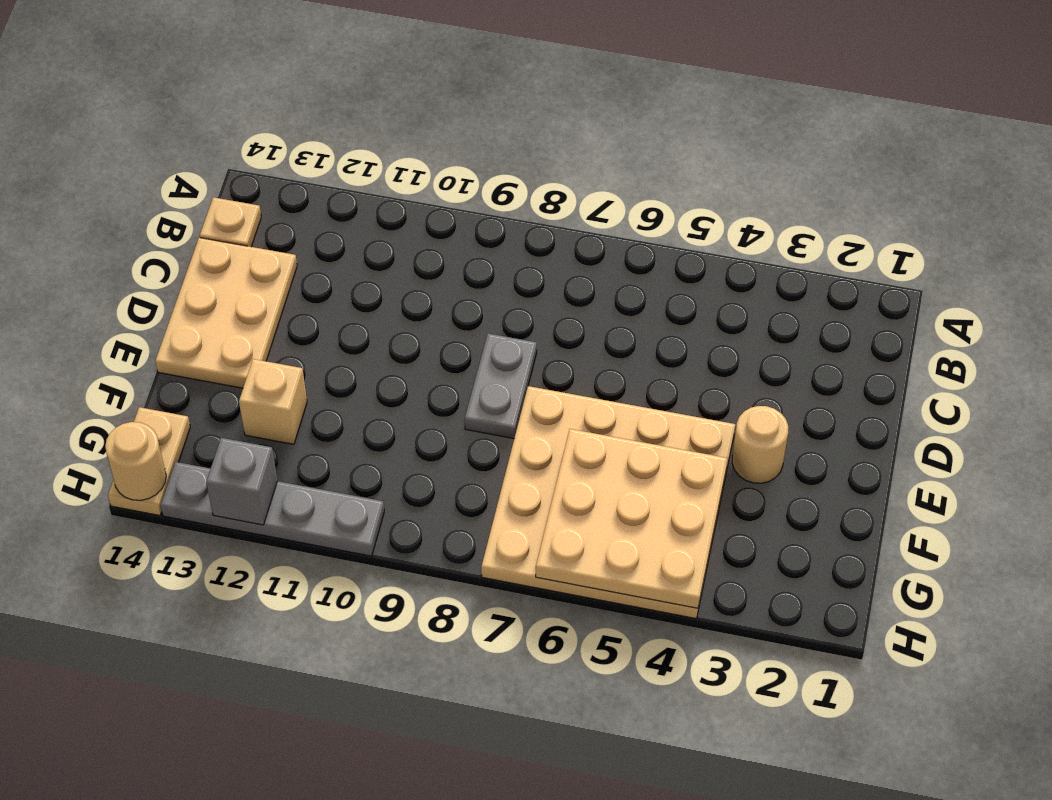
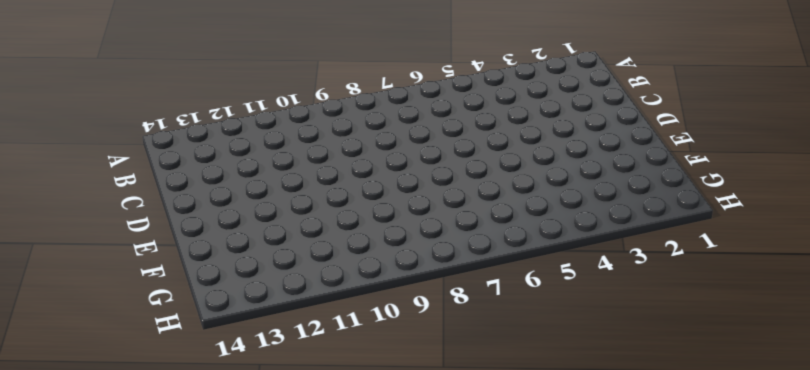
none -> tan plate B14 level 1
none -> tan plate C13:E14 level 1

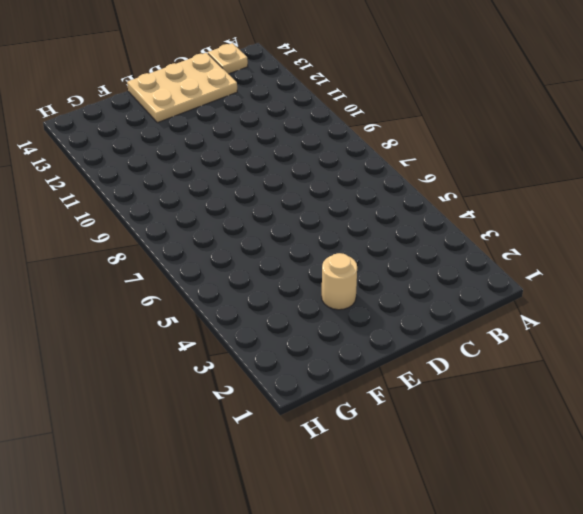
none -> grey plate D8:E8 level 1
none -> tan plate E4:H7 level 1

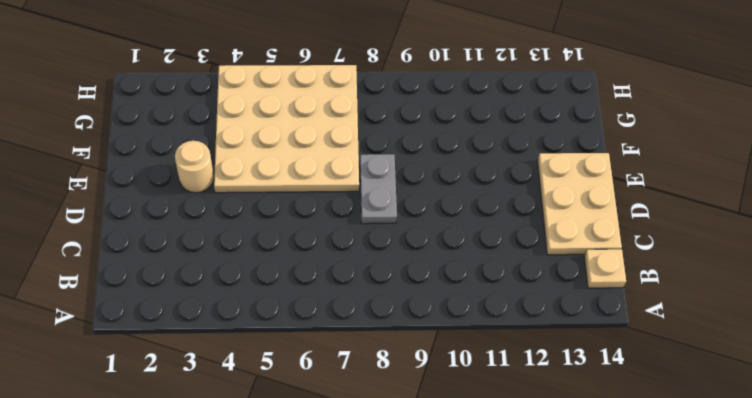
none -> tan brick F12 level 1
none -> tan plate G14:H14 level 1

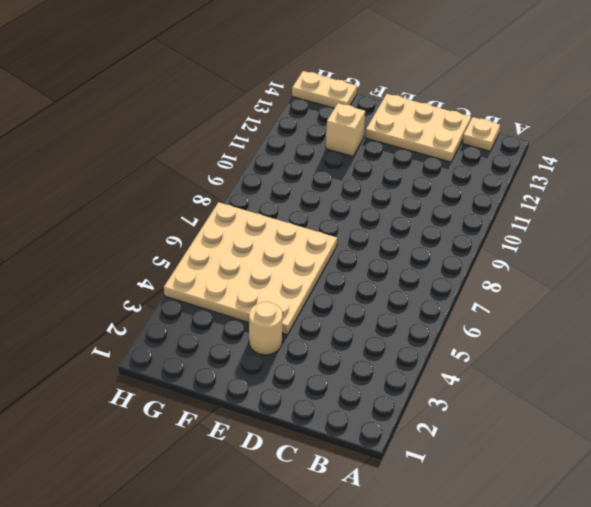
none -> grey plate D8:E8 level 1
none -> grey plate H10:H13 level 1

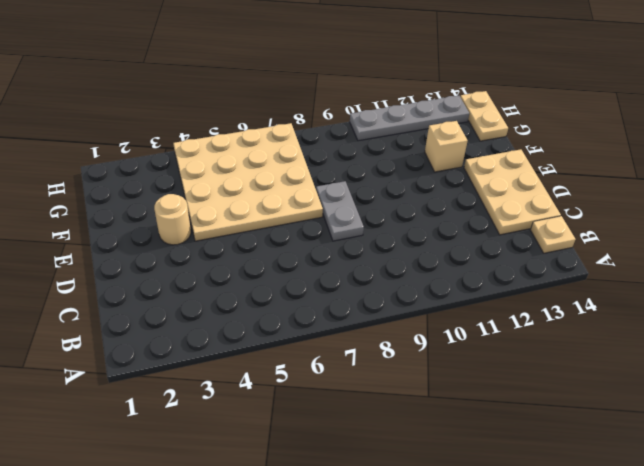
none -> tan plate F4:H6 level 2
none -> grey brick H12 level 2

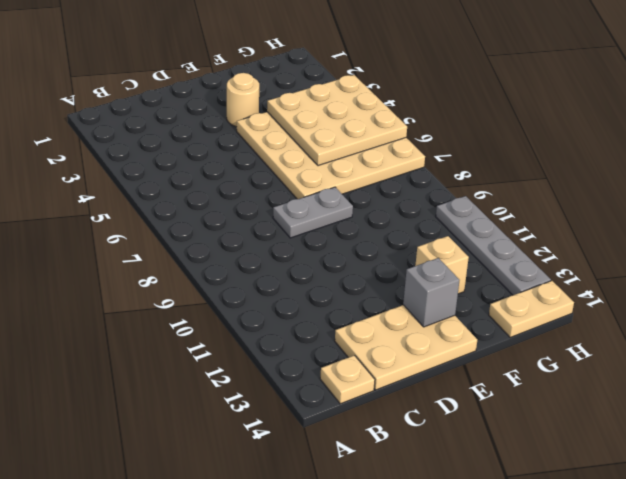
grey brick E13 level 2 -> grey brick H12 level 2
none -> tan round brick H14 level 2

